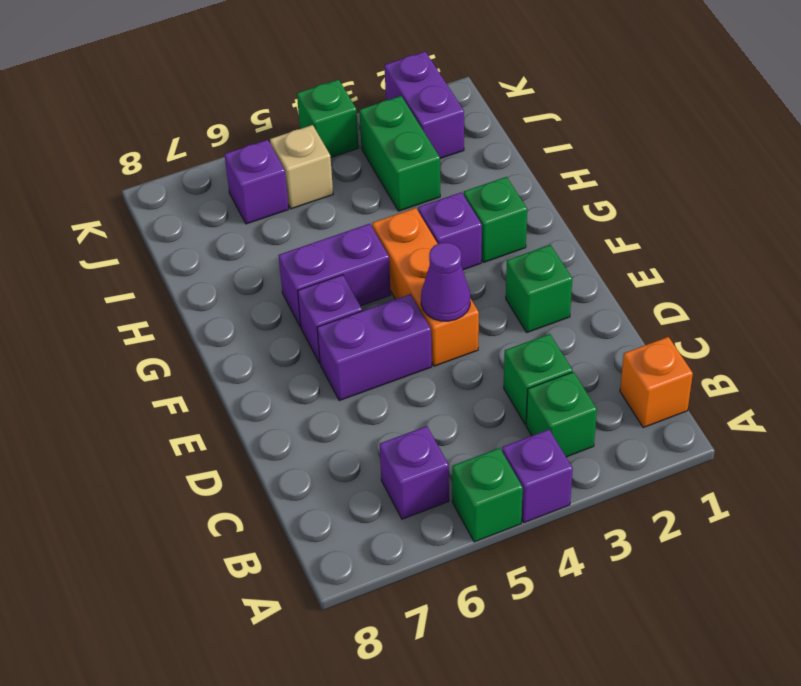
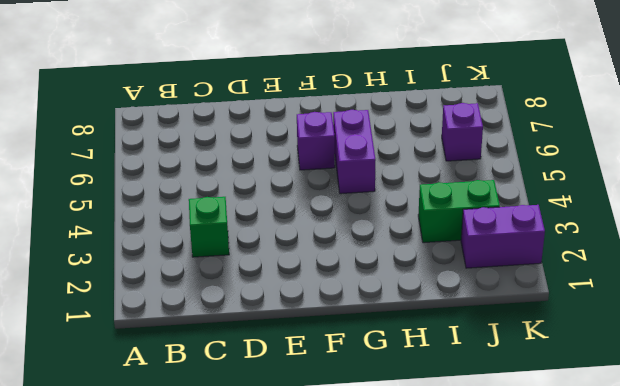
none -> purple brick A4 level 1
none -> green brick A5 level 1
none -> orange brick B1 level 1

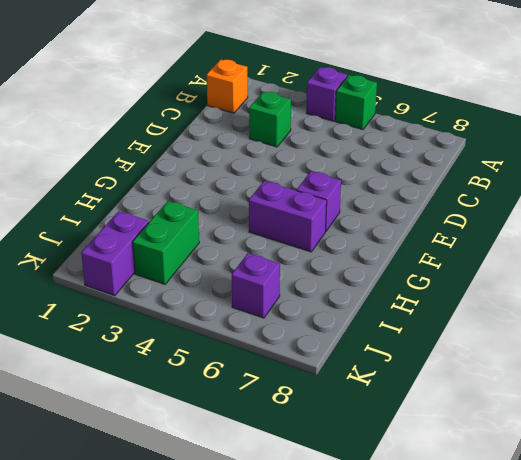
none -> green brick B3 level 1
none -> purple brick B6 level 1
none -> green brick E2 level 1

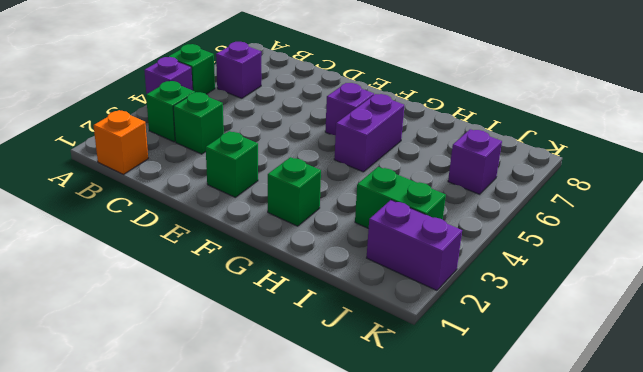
none -> orange brick E4:G4 level 1
none -> purple brick E5:E6 level 1
none -> purple brick G3 level 1

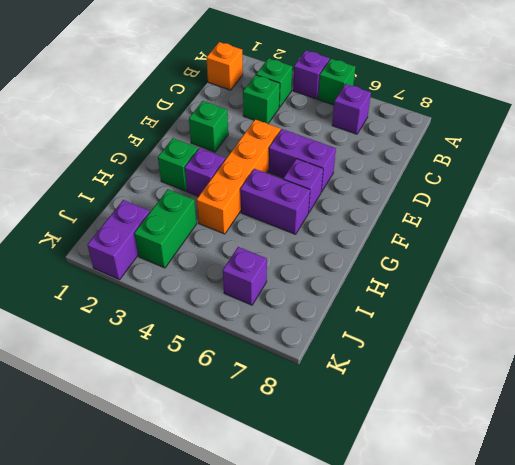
orange brick E4:H4 level 1 -> orange brick E4:G4 level 1
none -> tan brick J5 level 1
none -> green brick K4 level 1
none -> purple cone E4 level 2

